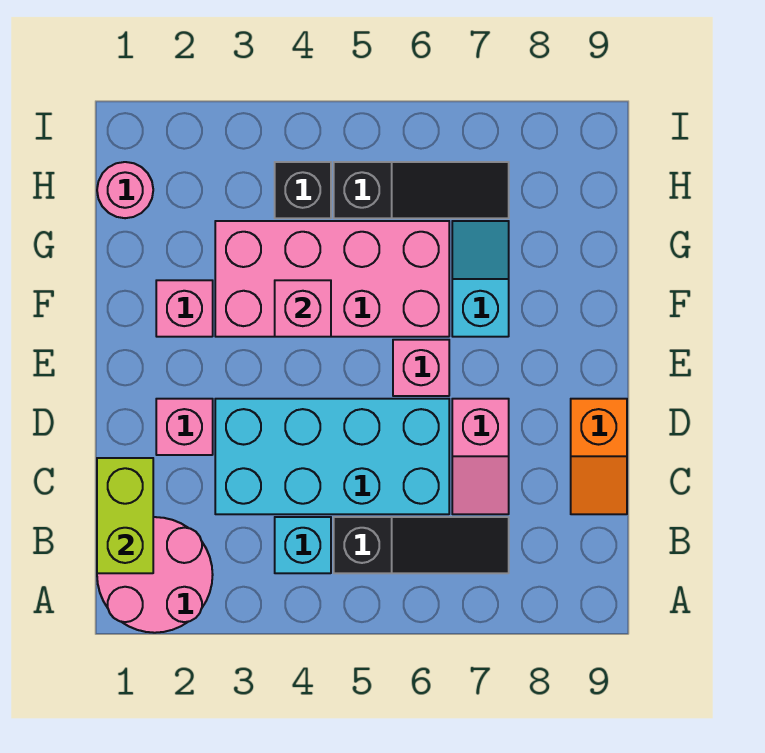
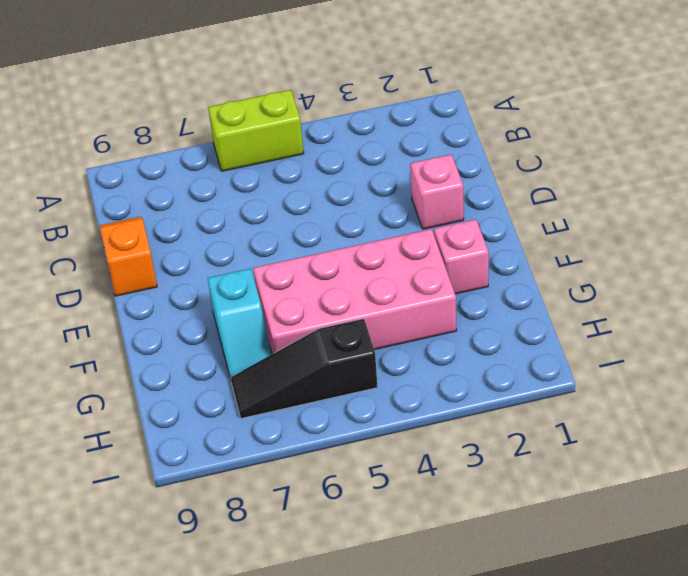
lime brick A5:A6 level 1 -> lime brick B1:C1 level 2
none -> pink round brick A1:B2 level 1
none -> cyan brick B4 level 1
none -> black slope B5:B7 level 1 top 5

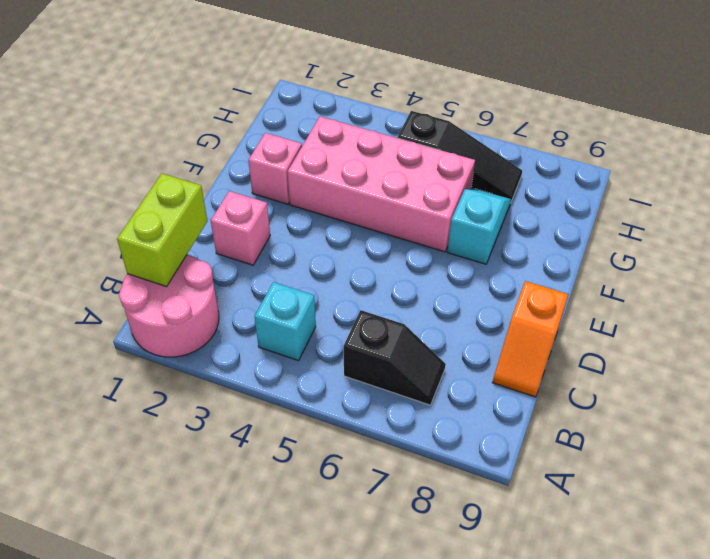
black slope B6:B7 level 1 top 6 -> black slope B5:B7 level 1 top 5
none -> cyan brick C3:D6 level 1
none -> pink slope C7:D7 level 1 top D
none -> pink brick E6 level 1

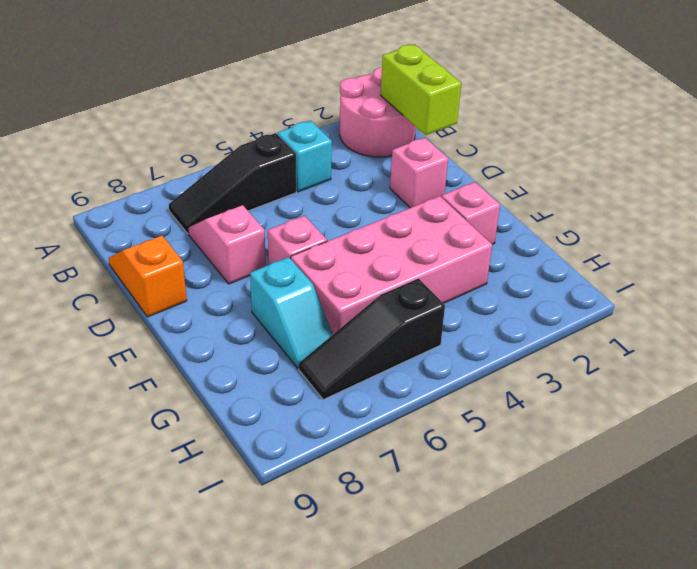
none -> cyan brick C3:D6 level 1
none -> pink round brick H1 level 1
none -> black brick H4 level 1

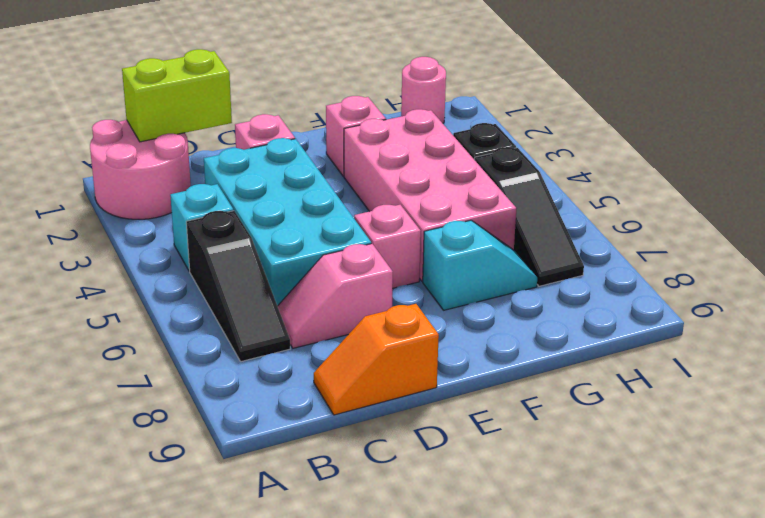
none -> pink brick F4 level 2

